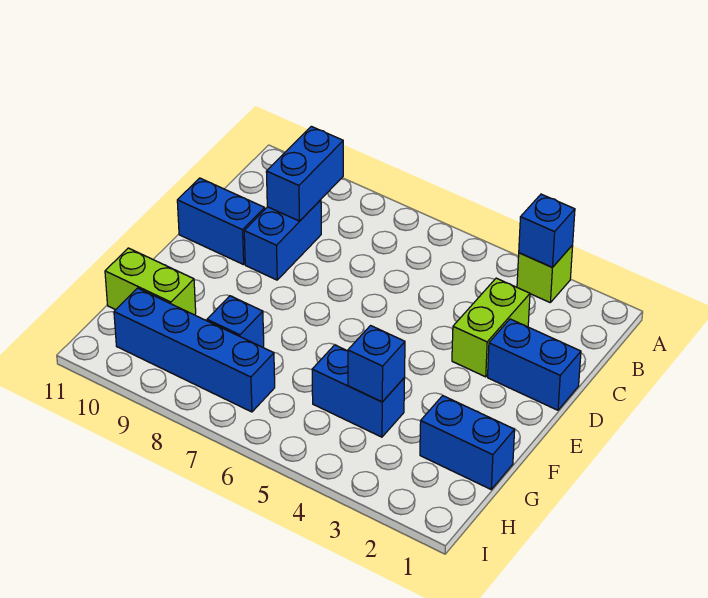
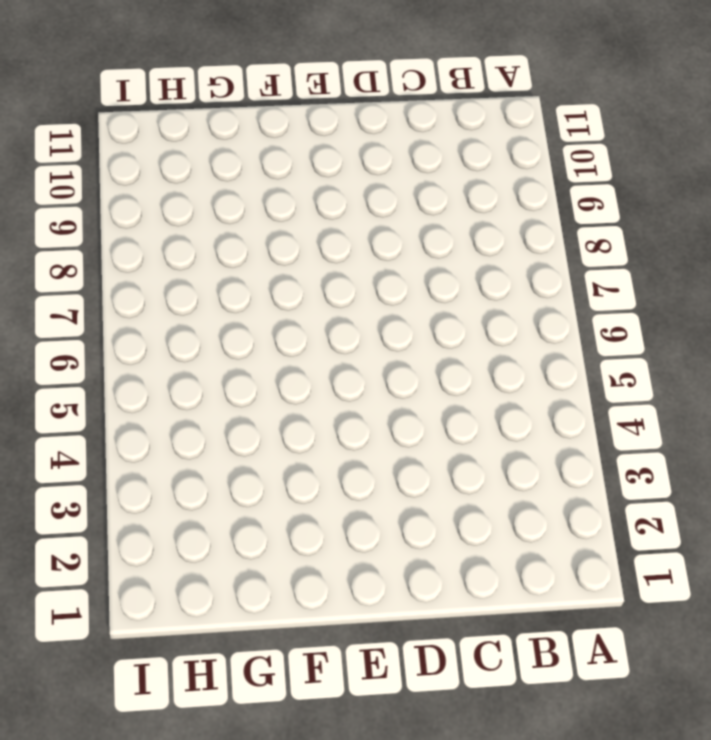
none -> lime brick A3 level 1
none -> lime brick C3:D3 level 1
none -> blue brick C9:D9 level 1

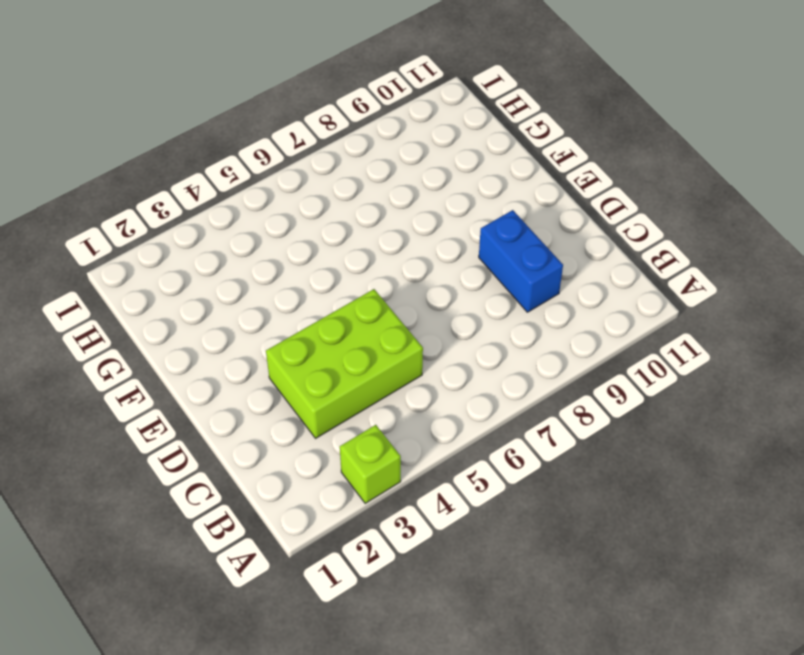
lime brick C3:D5 level 1 -> lime brick C3:D3 level 1
none -> blue brick D1:D2 level 1
none -> blue brick D10:D11 level 1
none -> blue brick G1:G2 level 1

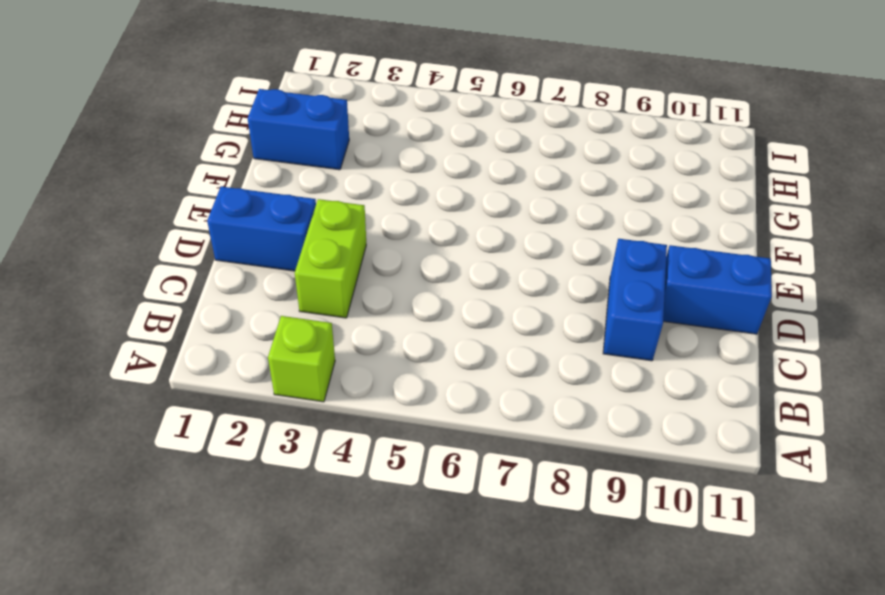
none -> blue brick G4:G5 level 1
none -> blue brick G8 level 1
none -> lime brick G10:G11 level 1

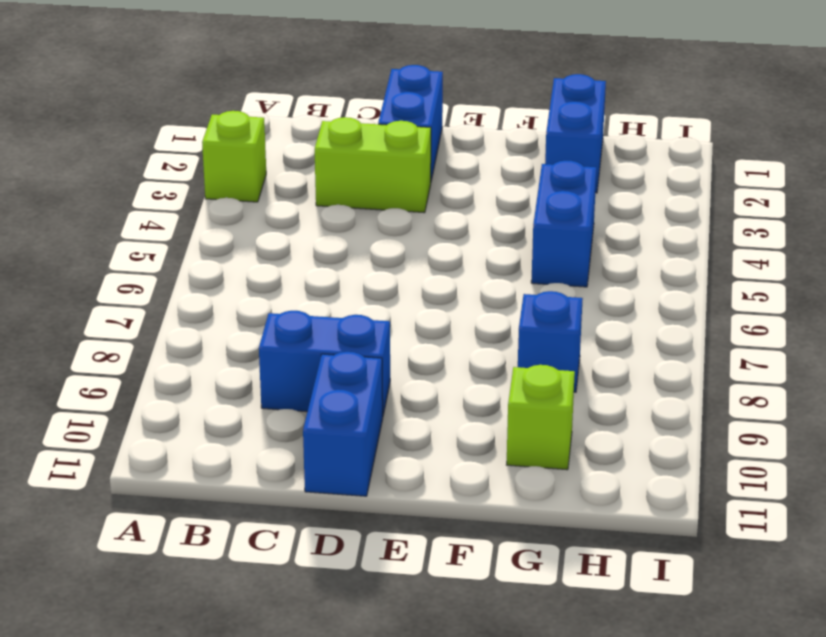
lime brick G10 level 1 -> lime brick G10:G11 level 1
none -> blue brick H7:H10 level 1
none -> blue brick A3 level 2
none -> blue brick B9:C9 level 2

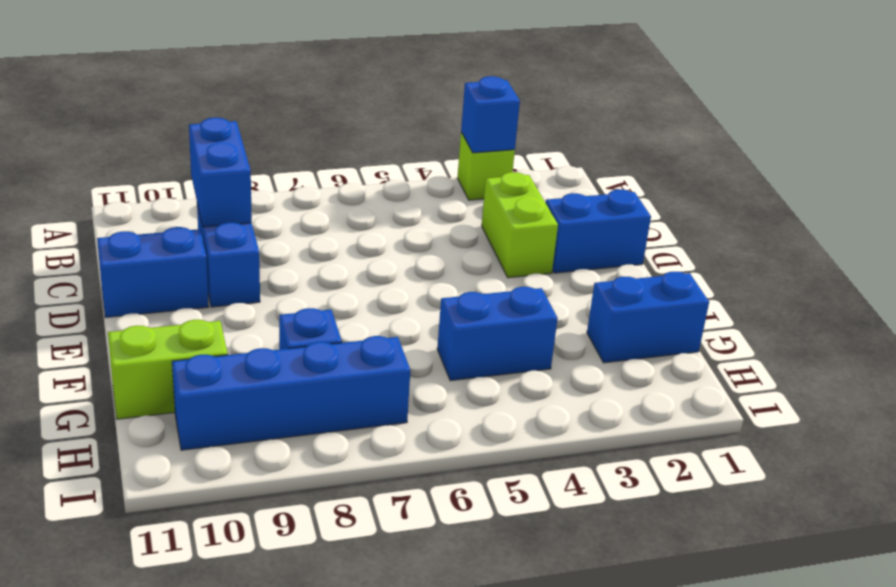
none -> blue brick G4 level 2

